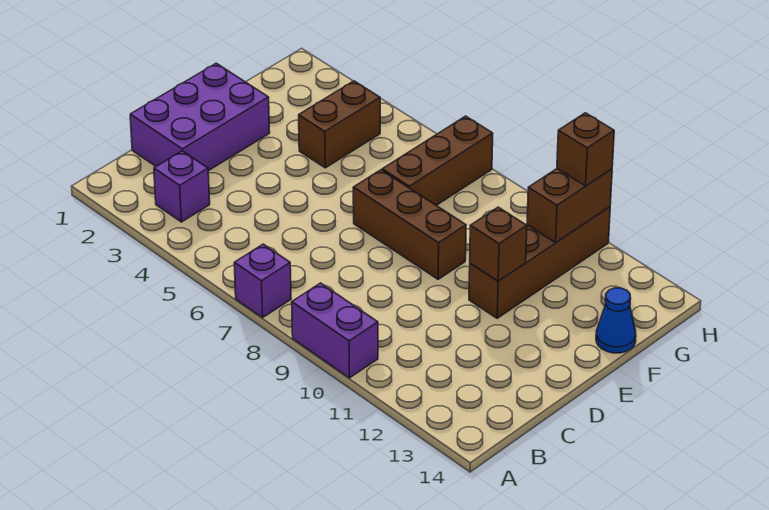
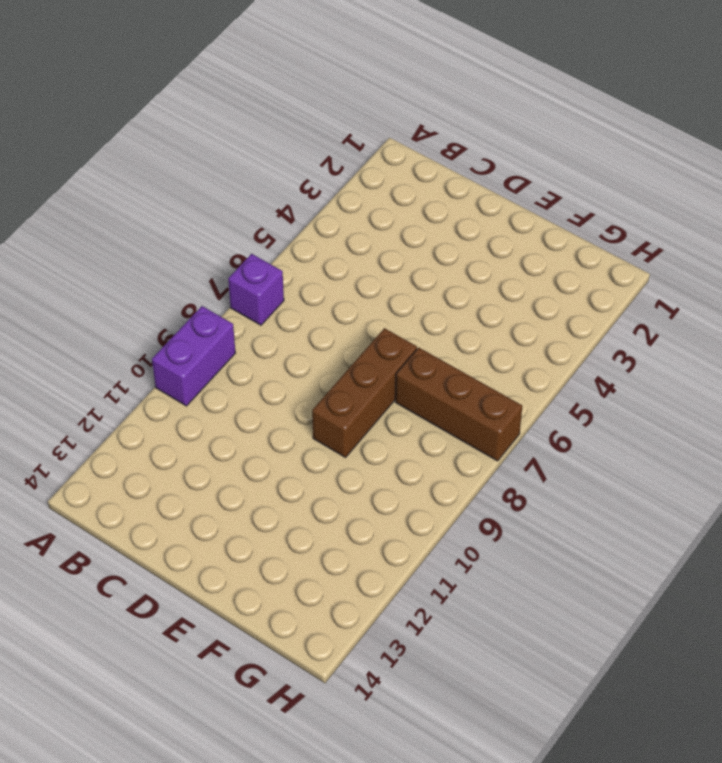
none -> purple brick B3 level 1
none -> purple brick C1:E2 level 1
none -> brown brick E11:H11 level 1

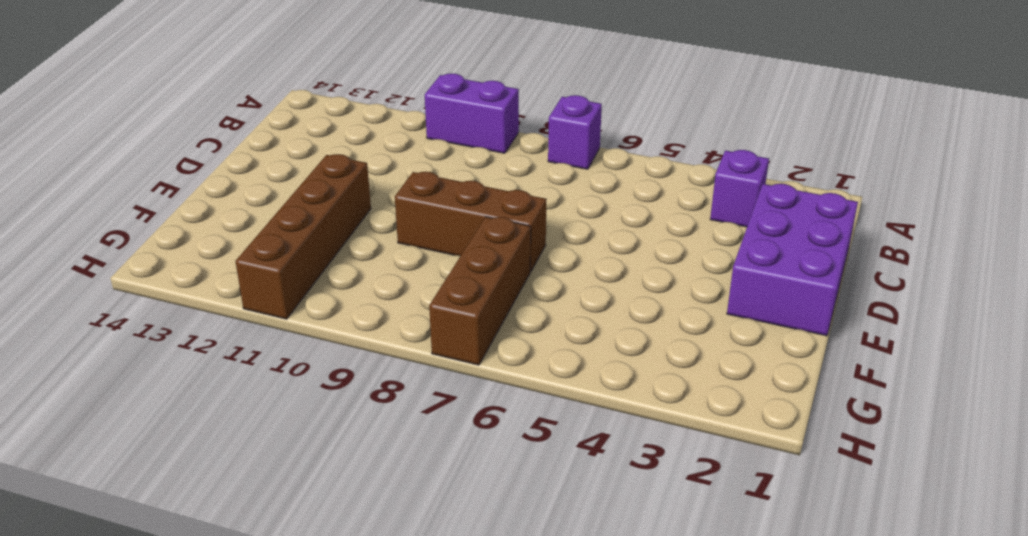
none -> brown brick F4:G4 level 1
none -> blue cone F14 level 1
none -> brown brick E11 level 2

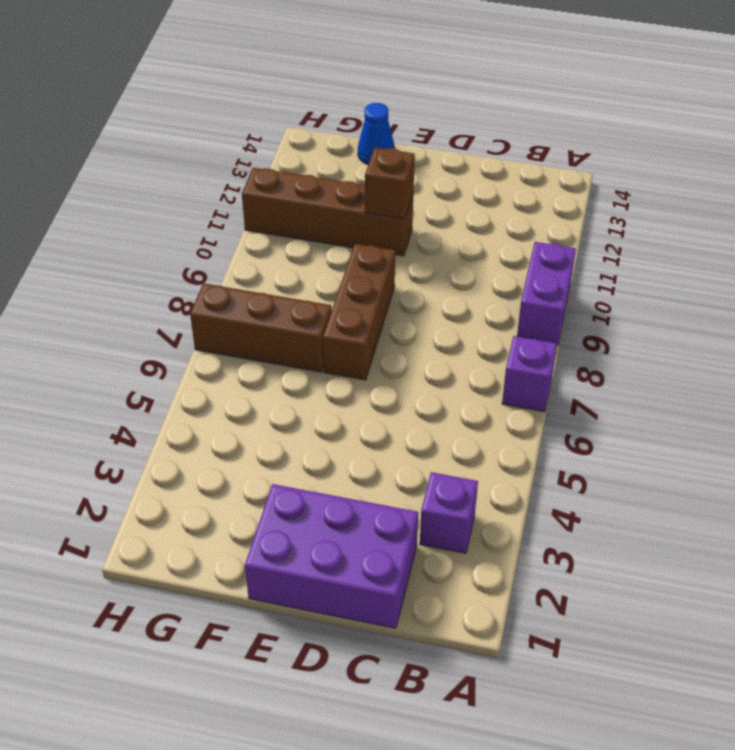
none -> brown brick F4:G4 level 1
none -> brown brick G11:H11 level 2
none -> brown brick H11 level 3

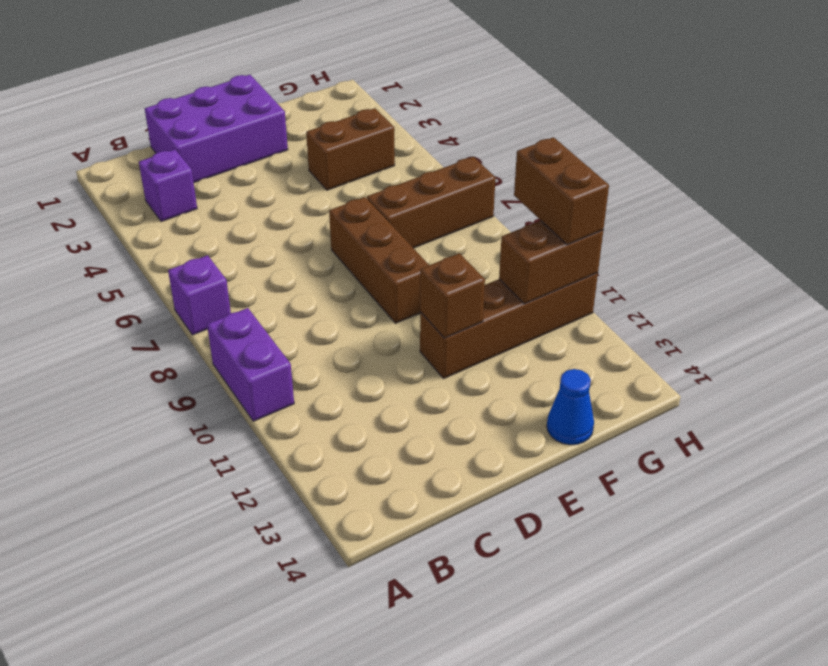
brown brick H10:H11 level 3 -> brown brick H11 level 3

